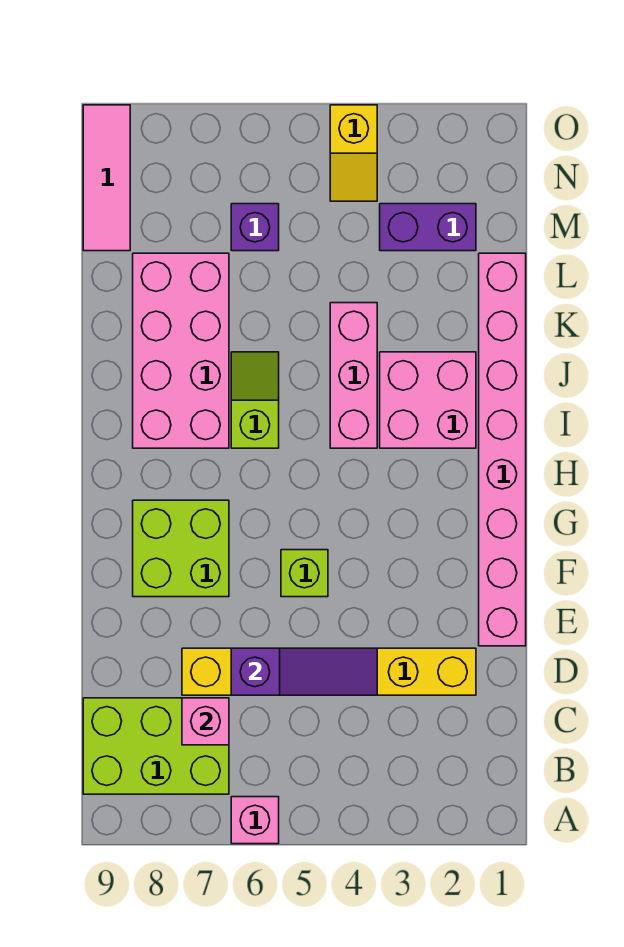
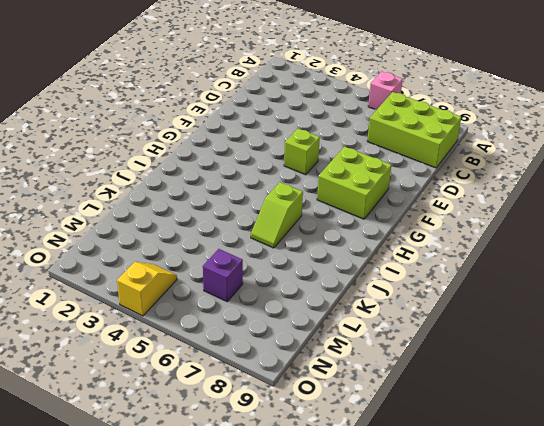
none -> yellow brick D2:D7 level 1
none -> pink brick E1:L1 level 1
none -> pink brick I2:J3 level 1

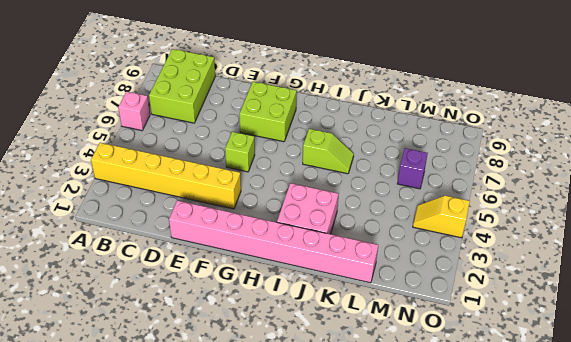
yellow brick A3:F3 level 1 -> yellow brick D2:D7 level 1
none -> pink brick I4:K4 level 1
none -> pink brick I7:L8 level 1
none -> purple brick M2:M3 level 1

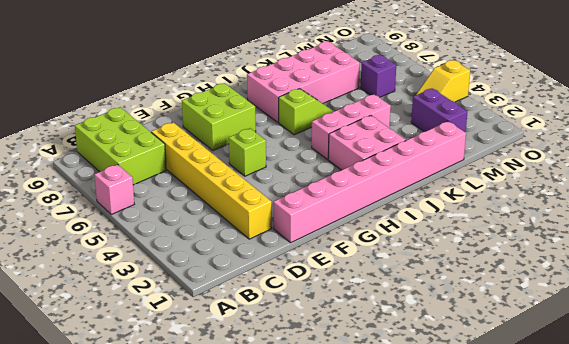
none -> pink tile M9:O9 level 1
none -> pink brick C7 level 2
none -> purple slope D4:D6 level 2 top 6

